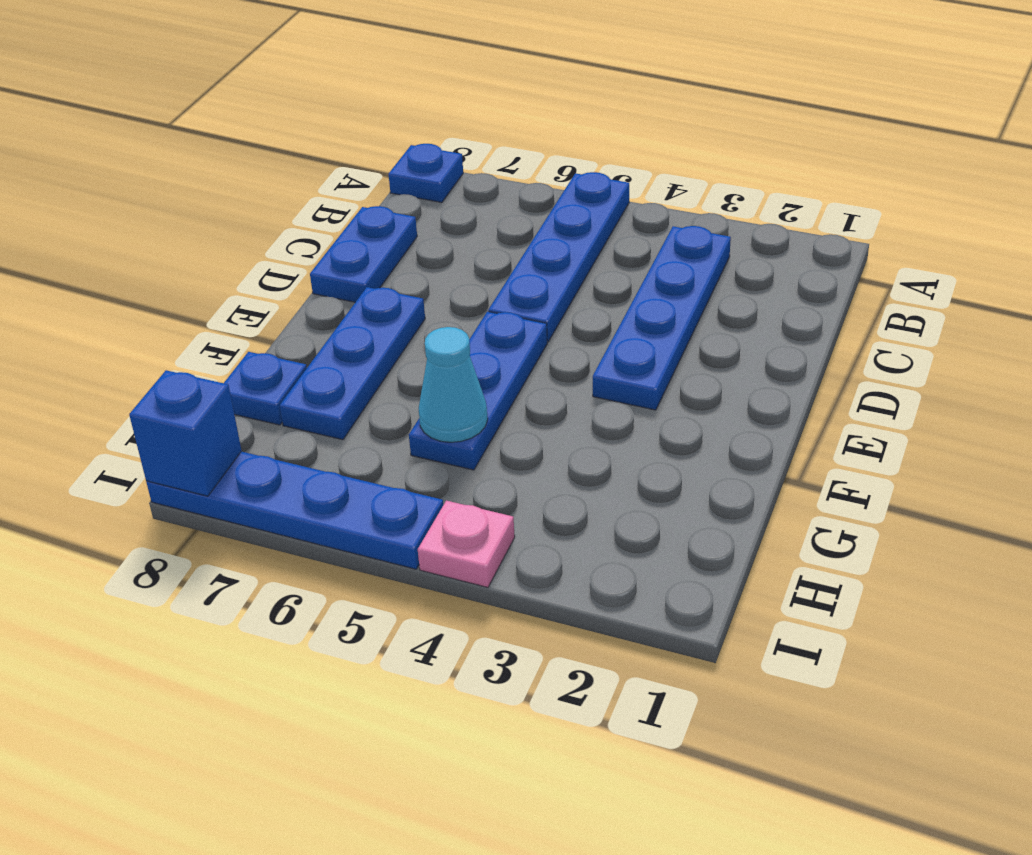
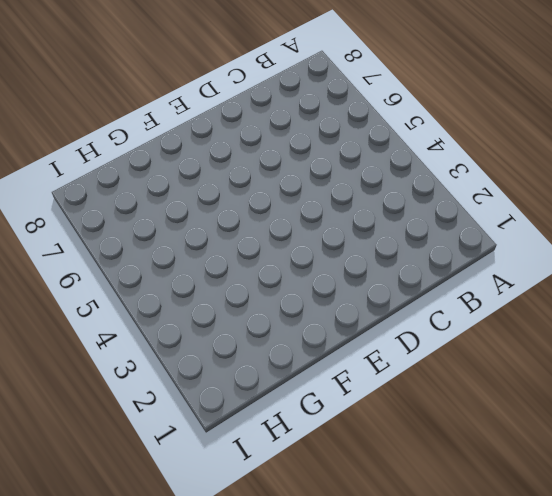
none -> blue plate A5:D5 level 1
none -> blue plate A8 level 1

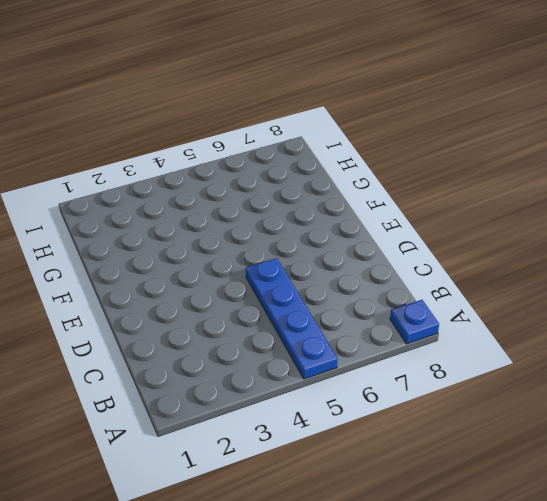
none -> blue plate B3:E3 level 1
none -> blue plate C8:D8 level 1

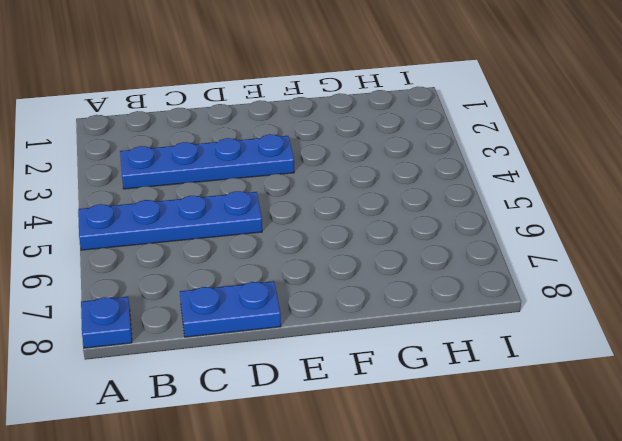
none -> blue plate E5:G5 level 1
none -> blue plate E7:G7 level 1

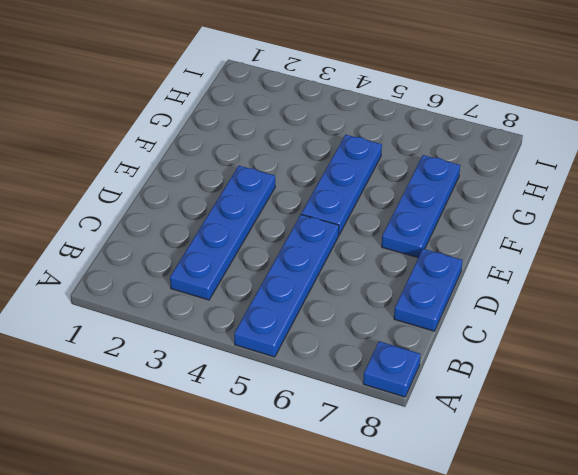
none -> blue plate G8 level 1
none -> pink plate I4 level 1

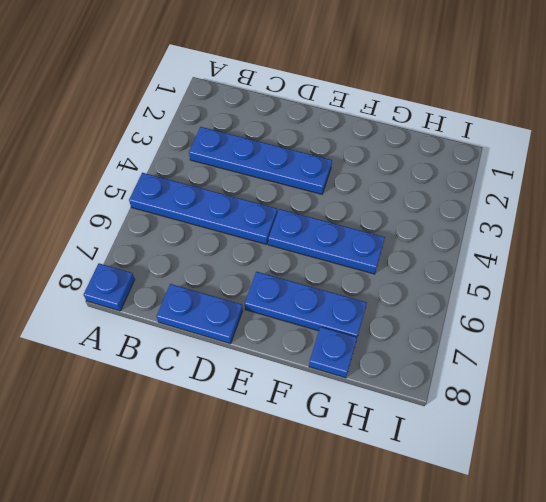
none -> pink plate I4 level 1
none -> blue plate I5:I8 level 1

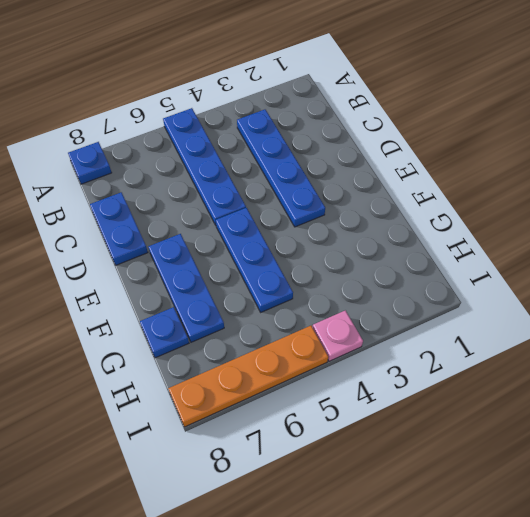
orange plate I5:I8 level 1 -> blue plate I5:I8 level 1
none -> cyan cone G5 level 2
none -> blue brick I8 level 2

